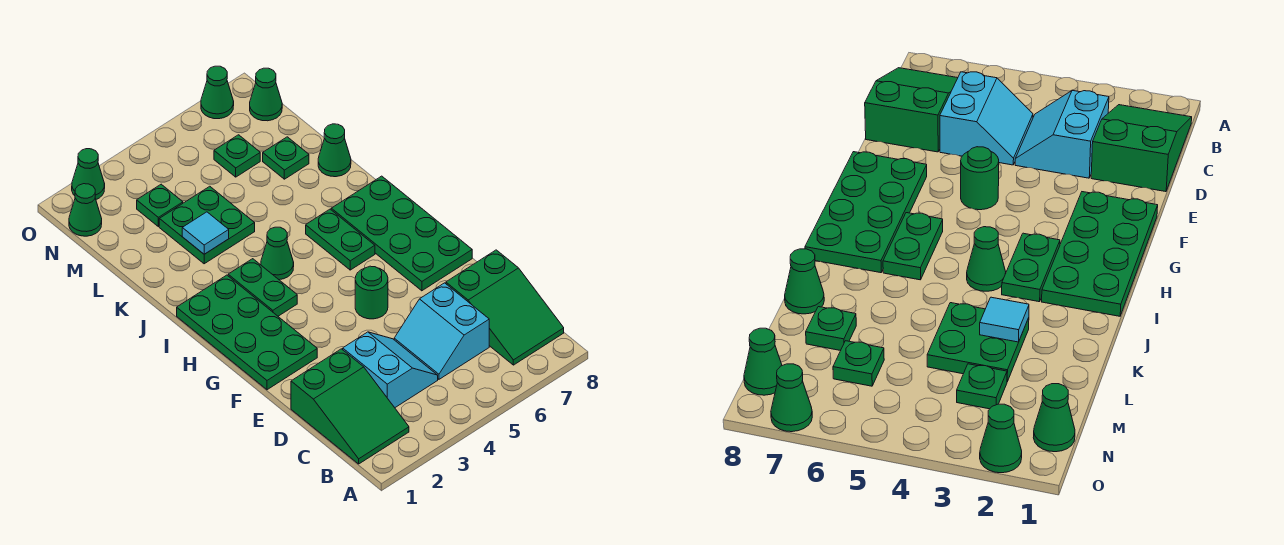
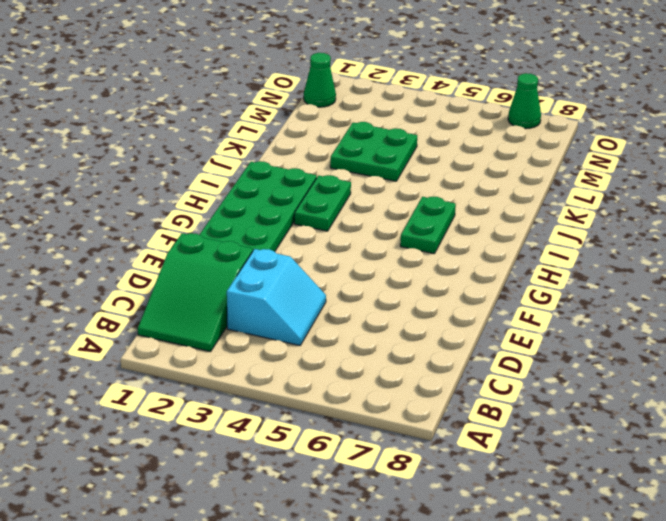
none -> green slope B7:D8 level 1 top D
none -> cyan slope C5:D6 level 1 top 6
none -> green round brick F5 level 1

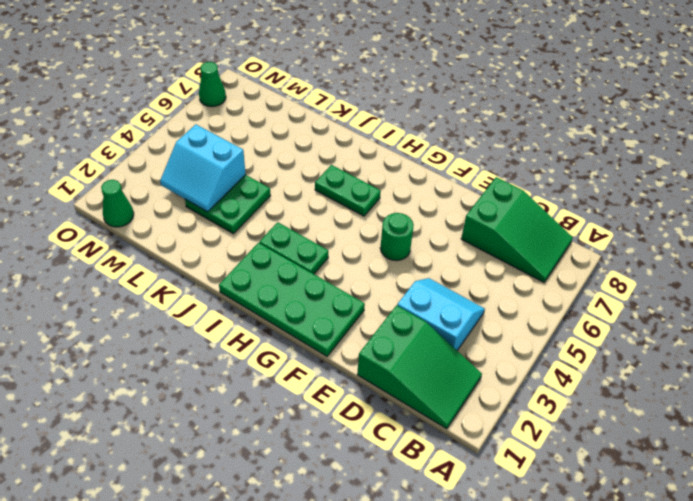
cyan slope L3:M4 level 2 top 4 -> cyan slope C5:D6 level 1 top 6
none -> green plate F7:I8 level 1
none -> green cone I4 level 1
none -> green cone K8 level 1

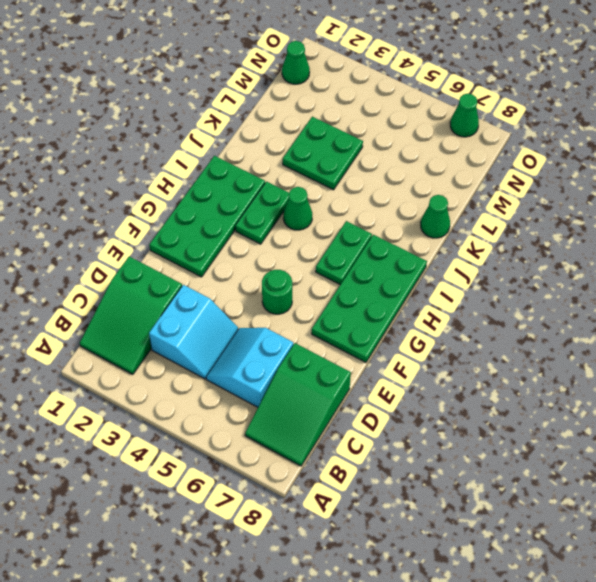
none -> green plate L7 level 1
none -> green plate M3 level 1
none -> green plate M6 level 1

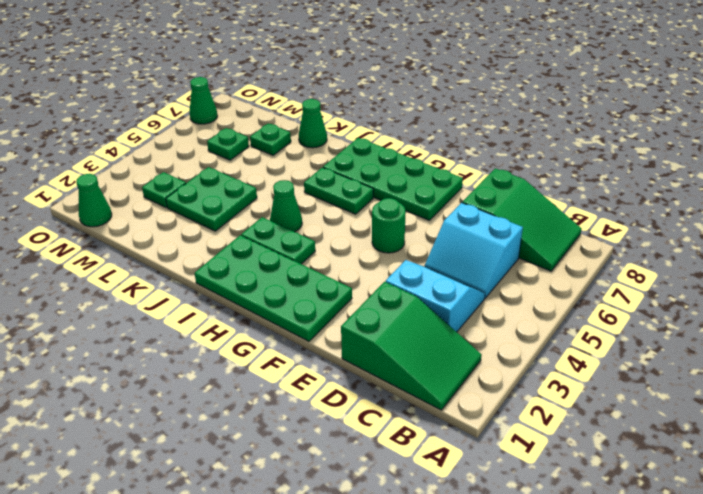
none -> green cone N8 level 1
none -> green cone O2 level 1
none -> cyan tile K3 level 2

